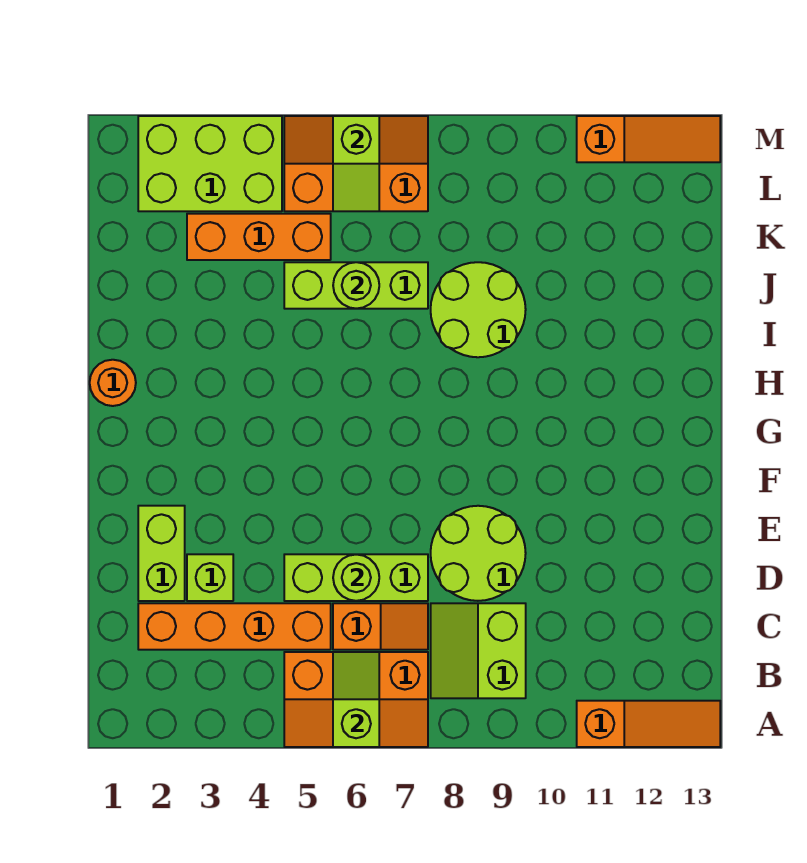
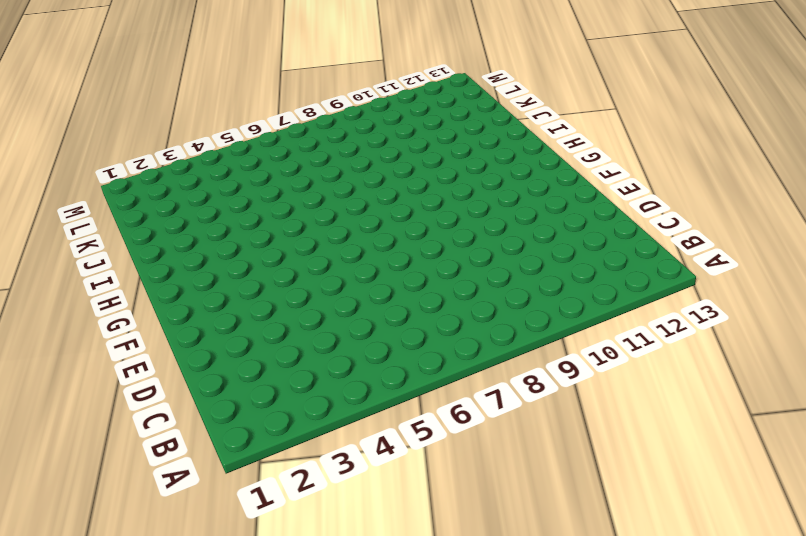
none -> orange slope A5:B7 level 1 top B
none -> orange slope A11:A13 level 1 top 11
none -> lime slope B8:C9 level 1 top 9

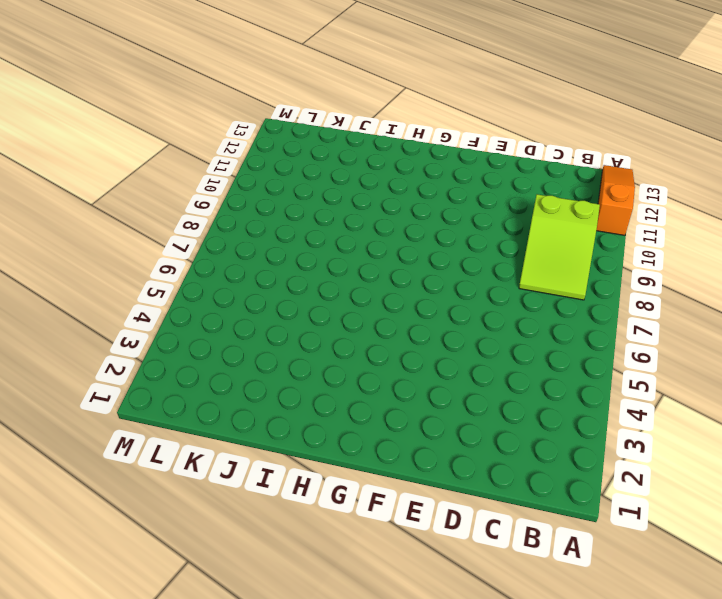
lime slope B8:C10 level 1 top 10 -> lime slope B8:C9 level 1 top 9
none -> orange slope A5:B7 level 1 top B
none -> orange brick C2:C5 level 1
none -> orange slope C6:C7 level 1 top 6

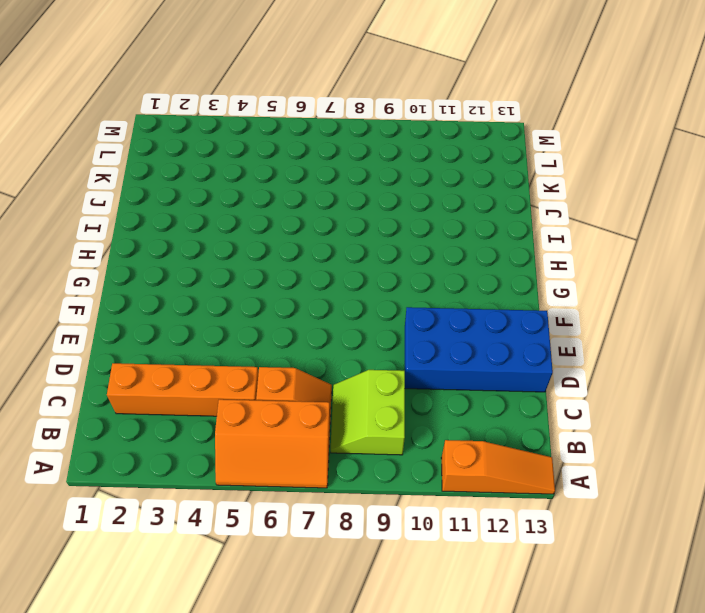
blue brick D10:E13 level 1 -> none
none -> lime brick D2:E2 level 1
none -> lime brick D3 level 1
none -> lime brick D5:D7 level 1

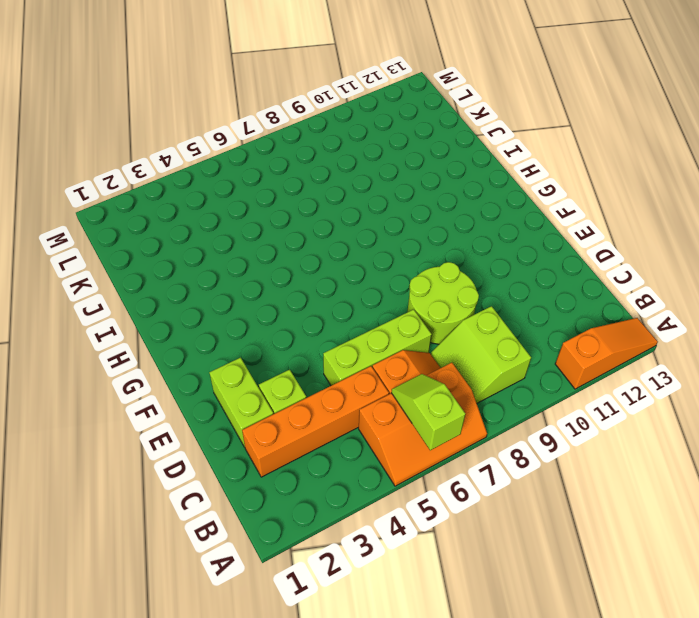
none -> orange round brick H1 level 1
none -> lime round brick I8:J9 level 1
none -> lime brick J5:J7 level 1

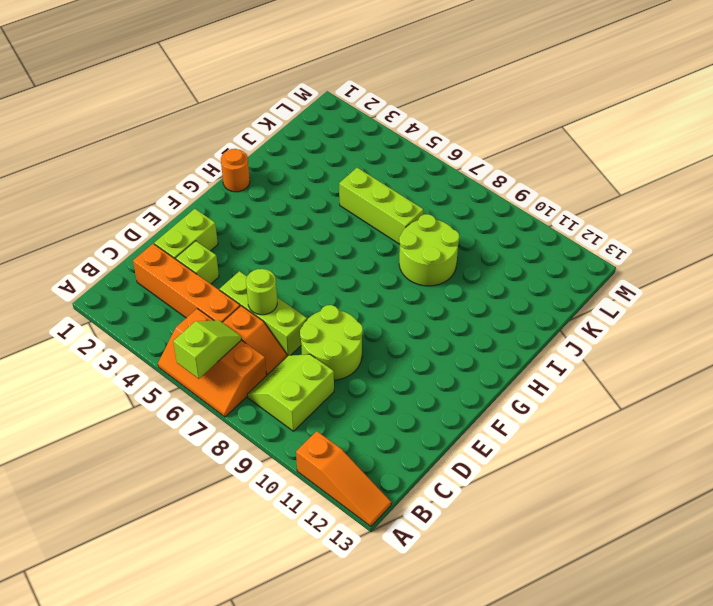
none -> orange brick K3:K5 level 1
none -> lime brick L2:M4 level 1
none -> orange slope L5:M7 level 1 top L

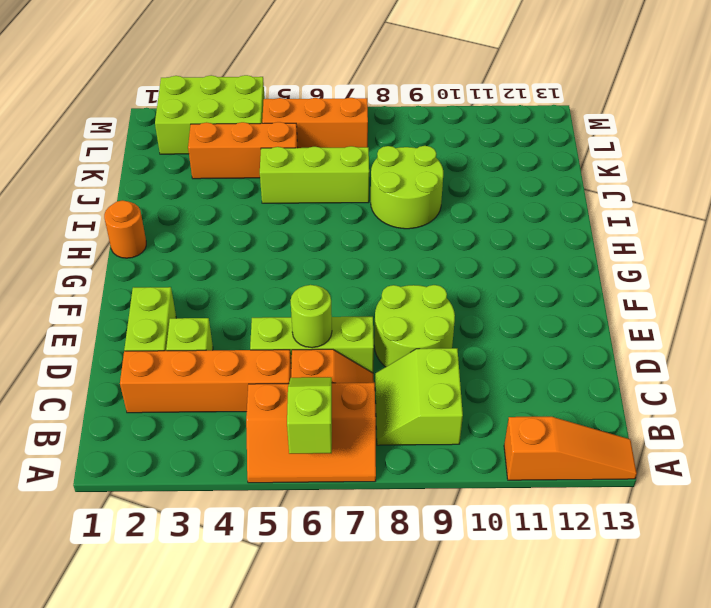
none -> orange slope M11:M13 level 1 top 11
none -> lime round brick J6 level 2
none -> lime slope L6:M6 level 2 top M

